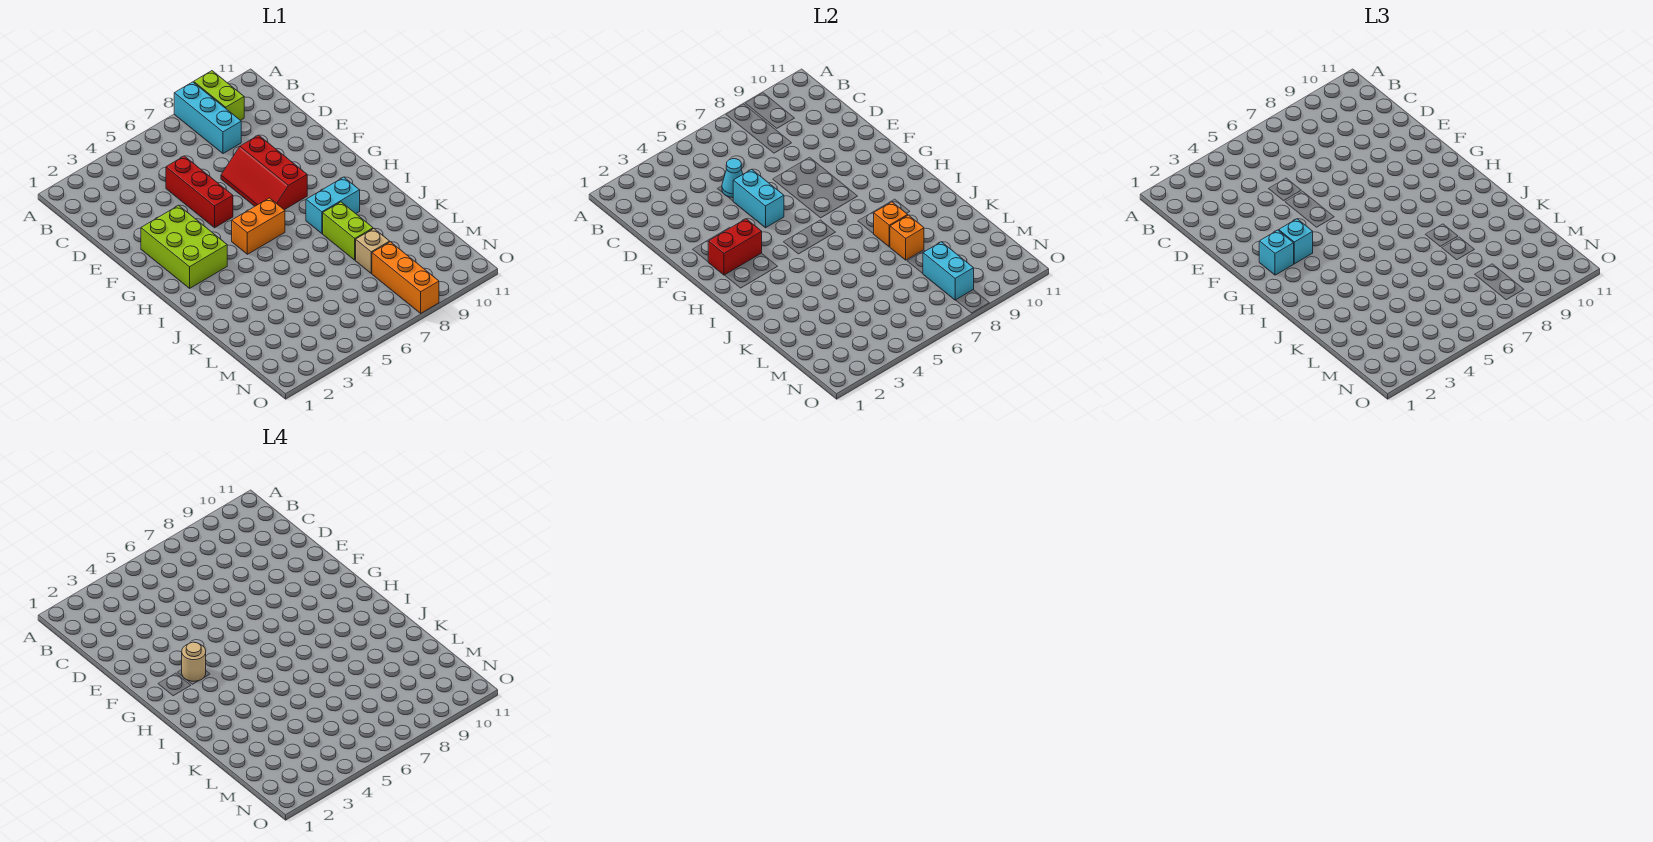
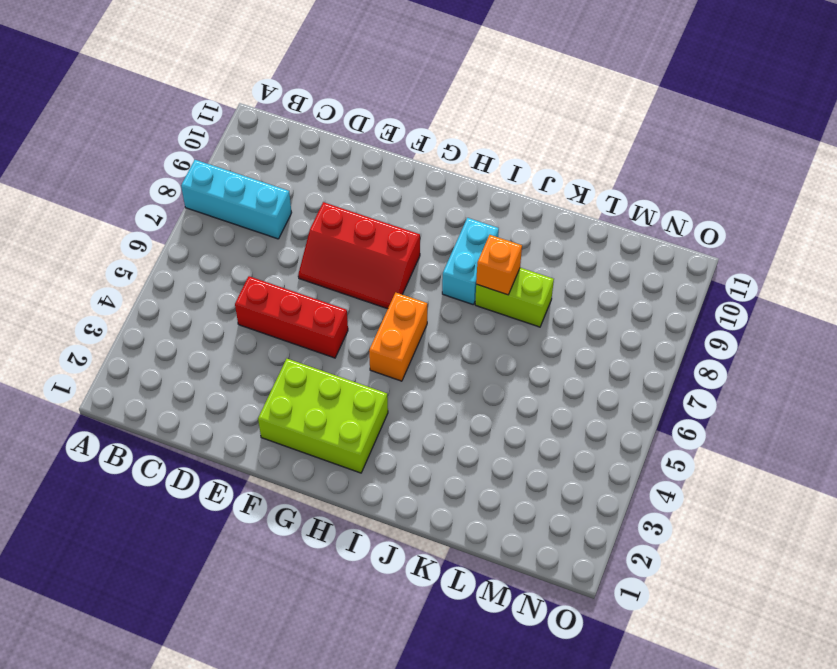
none -> lime brick A9:B9 level 1
none -> tan brick L8 level 1
none -> orange brick M8:O8 level 1

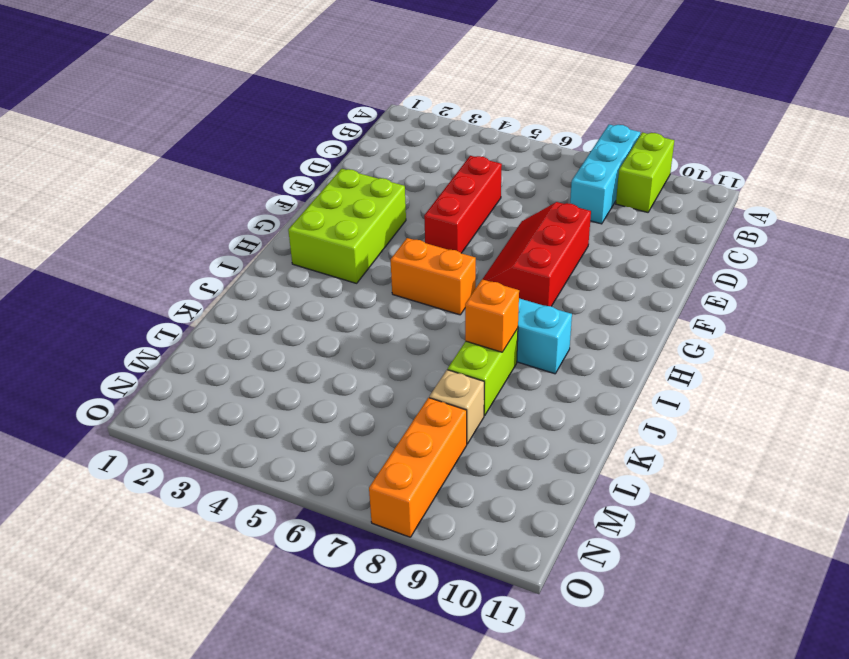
none -> cyan cone D5 level 2
none -> cyan brick E5:F5 level 2
none -> red brick G2:G3 level 2

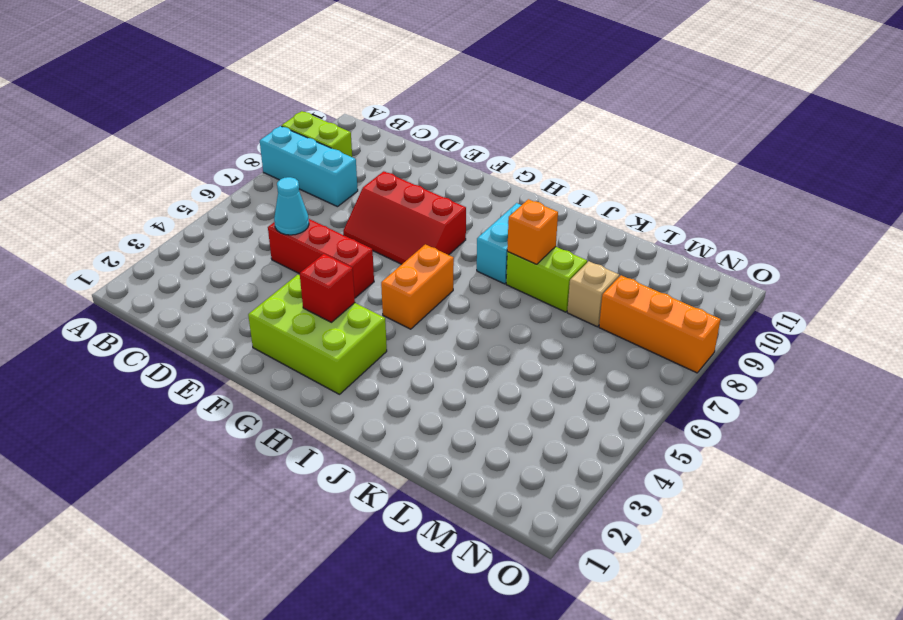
red brick G3 level 2 -> red brick G2:G3 level 2
none -> cyan brick E5:F5 level 2
none -> orange brick K8 level 2
none -> cyan brick M8:N8 level 2

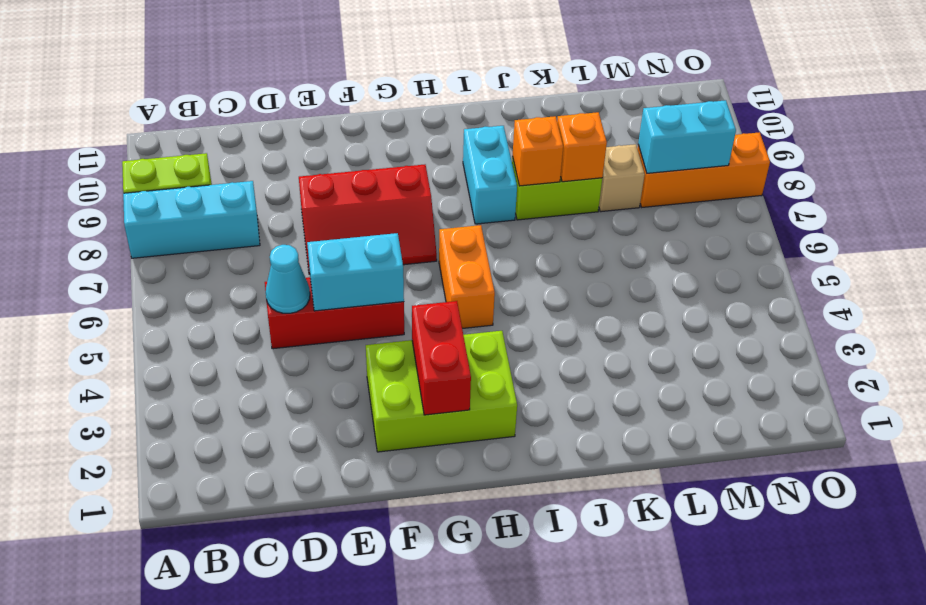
none -> cyan brick G2 level 3
none -> cyan brick G3 level 3
none -> tan round brick G3 level 4

